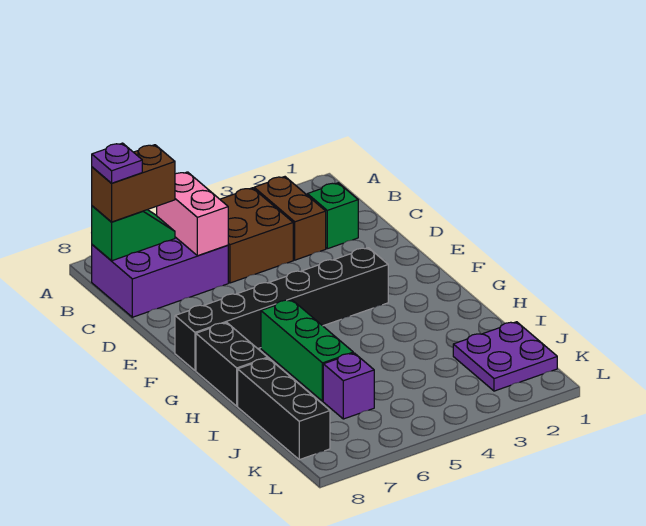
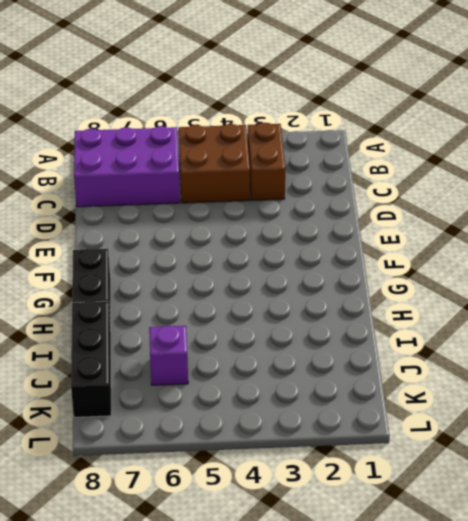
none -> green brick C2 level 1
none -> black brick F3:F8 level 1
none -> green brick G6:I6 level 1

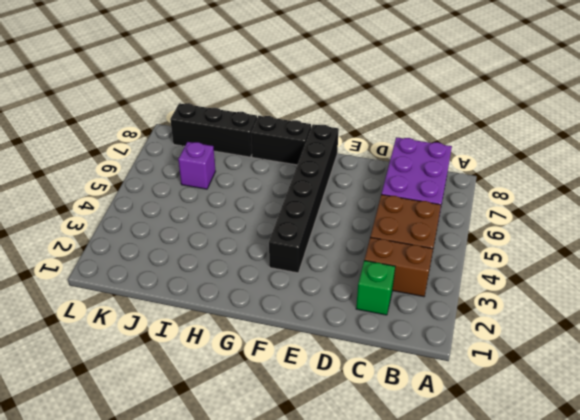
none -> green brick G6:I6 level 1
none -> purple plate J1:K2 level 1
none -> pink brick B6:C6 level 2

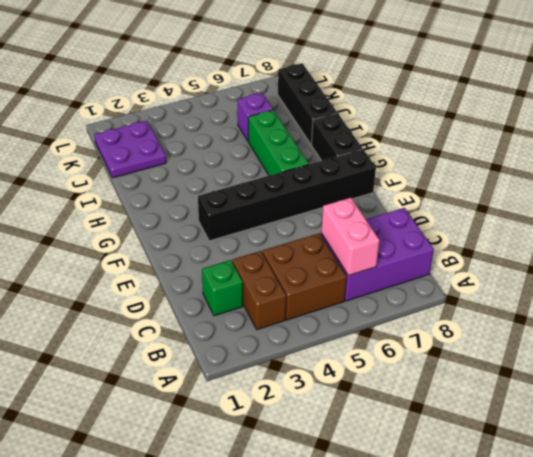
none -> green slope B7:B8 level 2 top 8
none -> brown brick B7:B8 level 3
none -> purple plate B8 level 4

